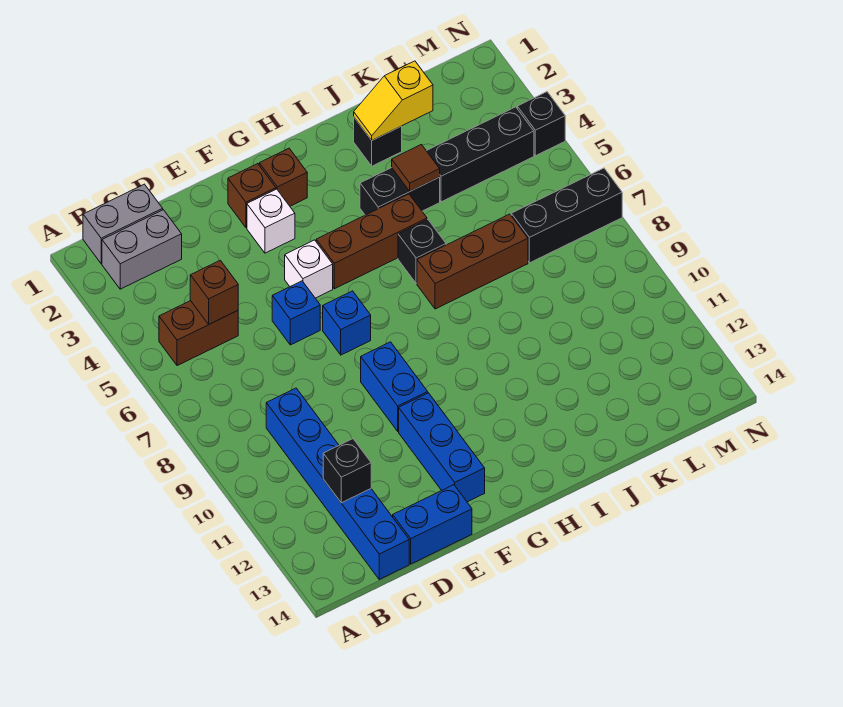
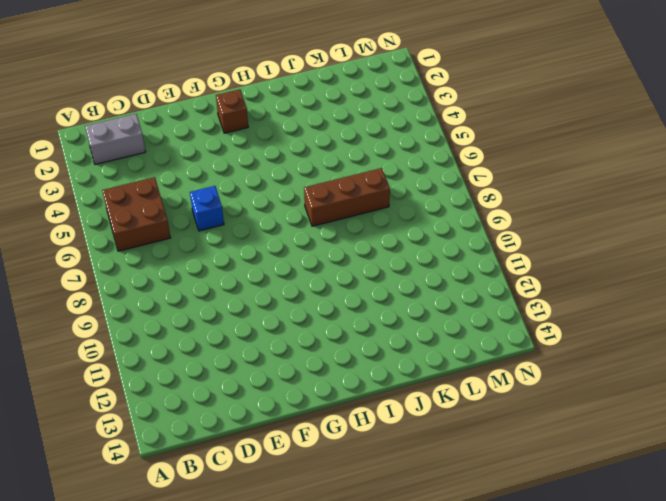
brown brick B5:C6 level 1 -> brown brick B5:C5 level 1
none -> grey brick B1:C1 level 1
none -> blue brick C9:C14 level 1
none -> blue brick D14:E14 level 1

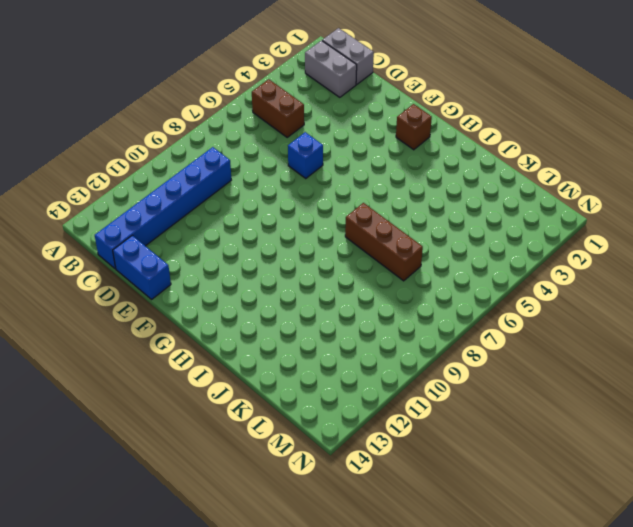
none -> brown brick F2 level 1
none -> white brick F3 level 1
none -> white brick F5 level 1

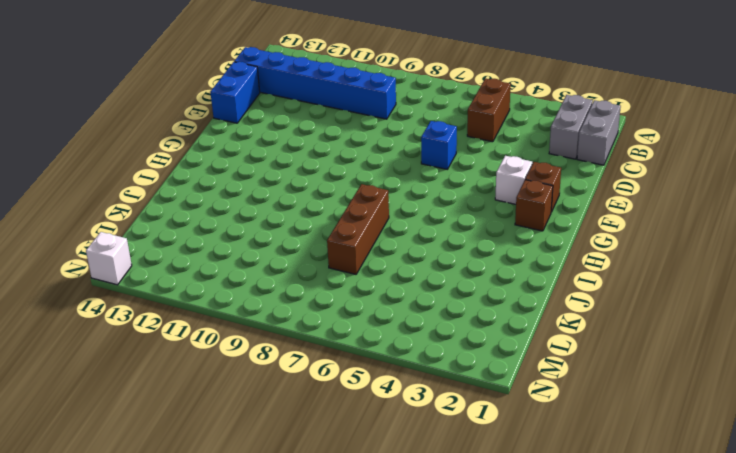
white brick N14 level 1 -> white brick F5 level 1
none -> blue brick F7 level 1
none -> blue brick F9:F10 level 1
none -> blue brick F11:F13 level 1

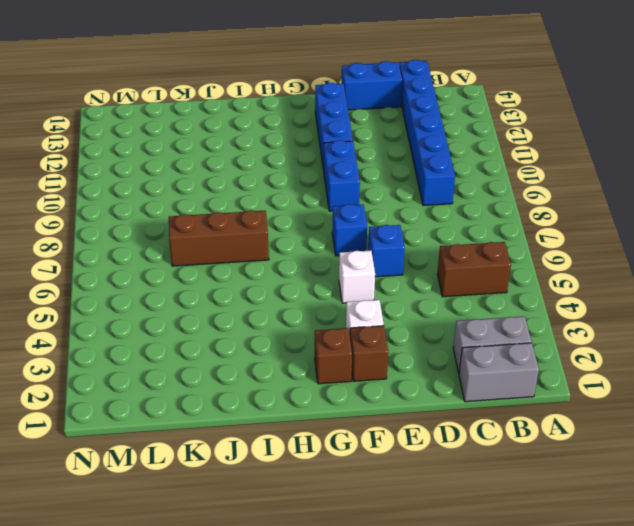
none -> brown brick G5:I5 level 1
none -> black brick I4:J4 level 1
none -> black brick I6 level 1

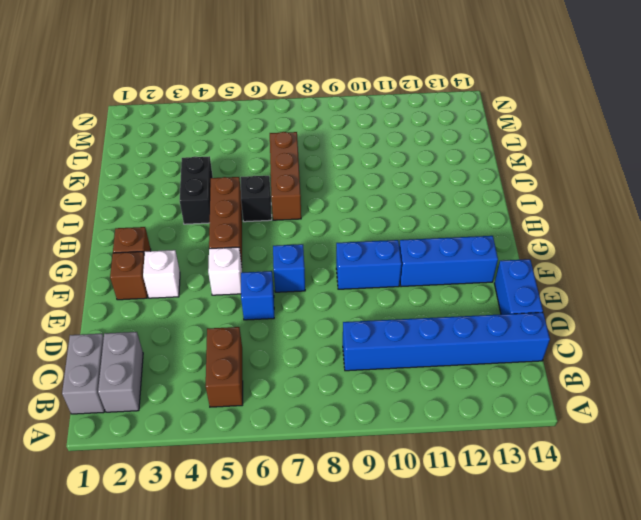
none -> black brick J2 level 1
none -> black brick K4:M4 level 1
none -> black brick L7:N7 level 1

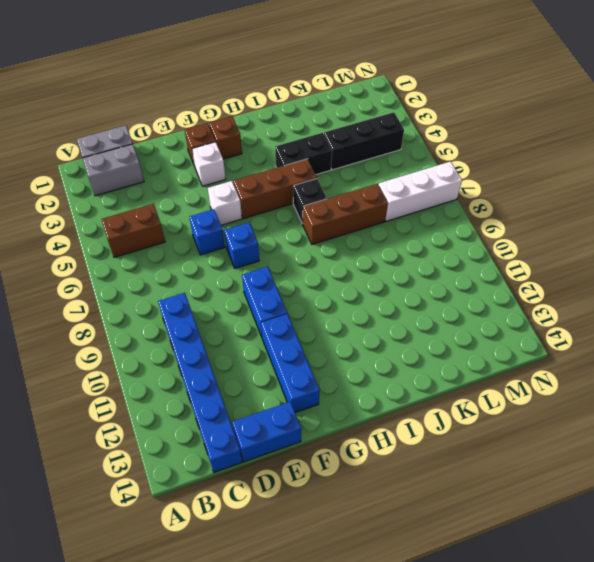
white brick L7:N7 level 1 -> black brick L7:N7 level 1
none -> black brick J2 level 1
none -> black brick N4 level 1
none -> brown brick C5 level 2

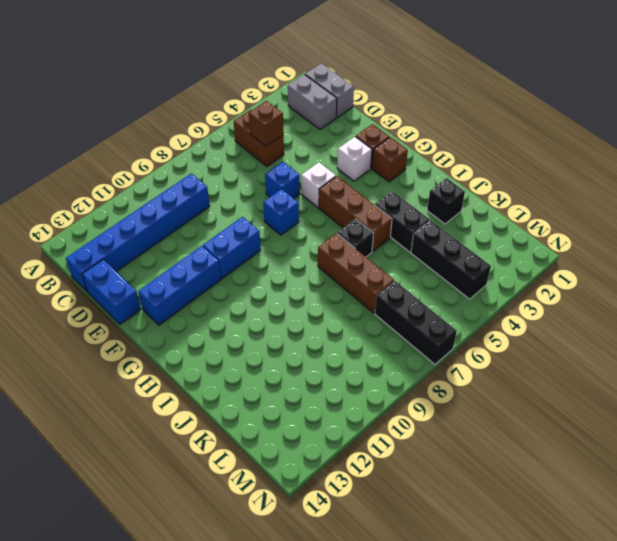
none -> black brick N4 level 1
none -> black brick C12 level 2
none -> yellow slope J2:K2 level 2 top K

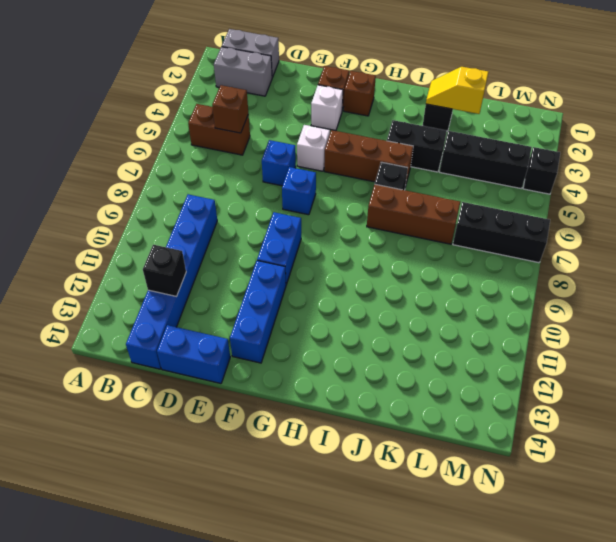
none -> brown tile J4 level 2

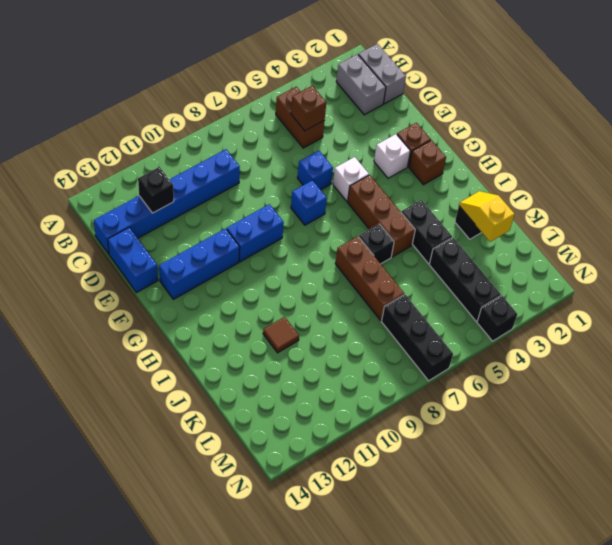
brown tile J11 level 1 -> brown tile J4 level 2

